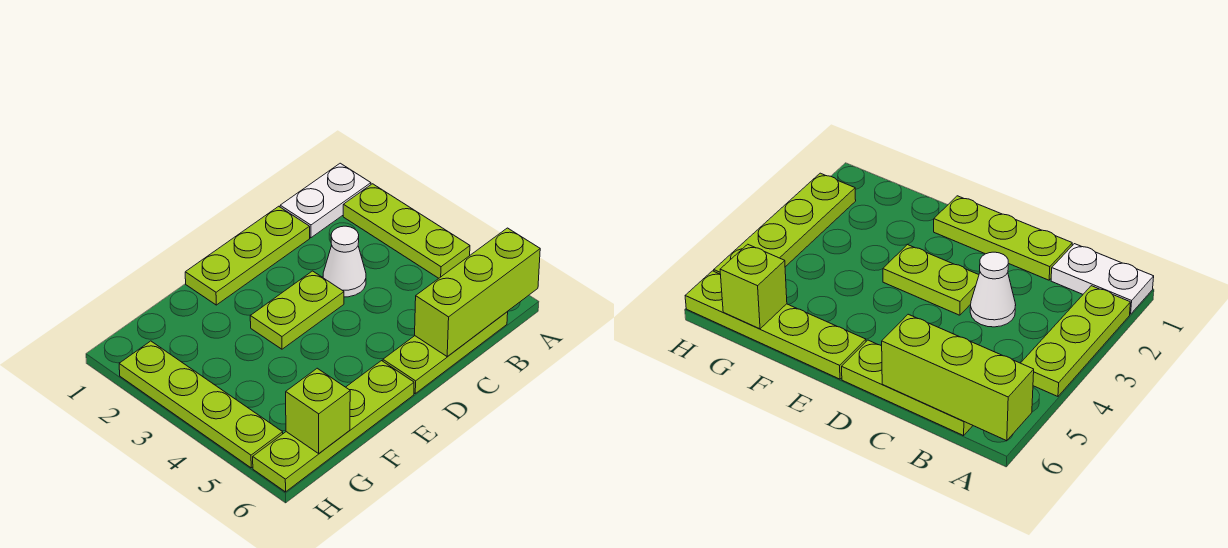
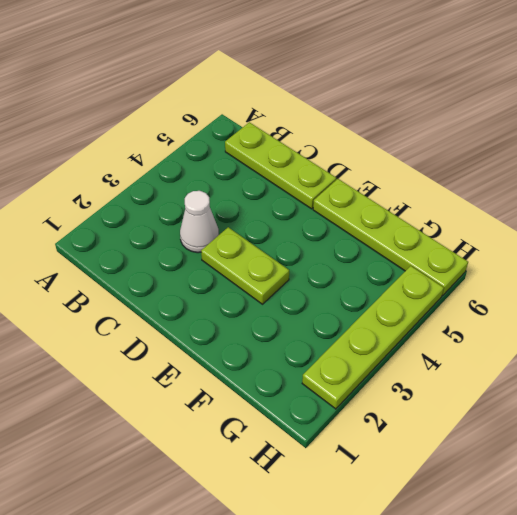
none -> white plate A1:B1 level 1
none -> lime plate A2:A4 level 1

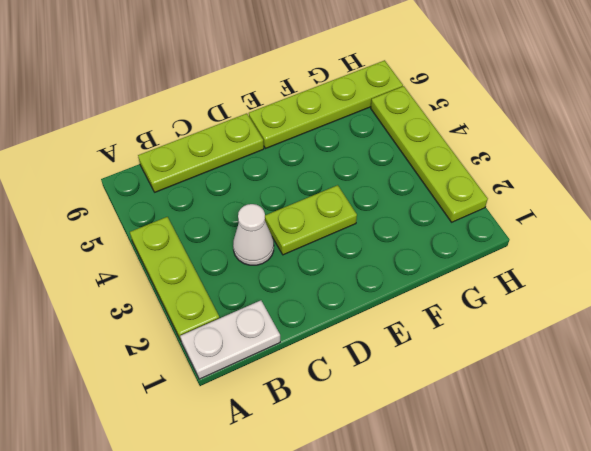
none -> lime plate C1:E1 level 1
none -> lime brick A6:C6 level 2

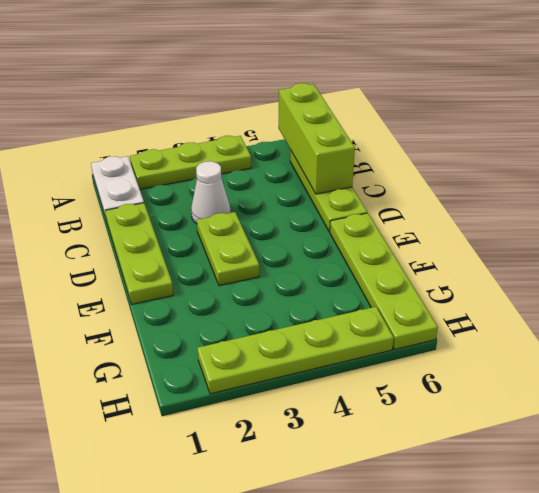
none -> lime brick G6 level 2

